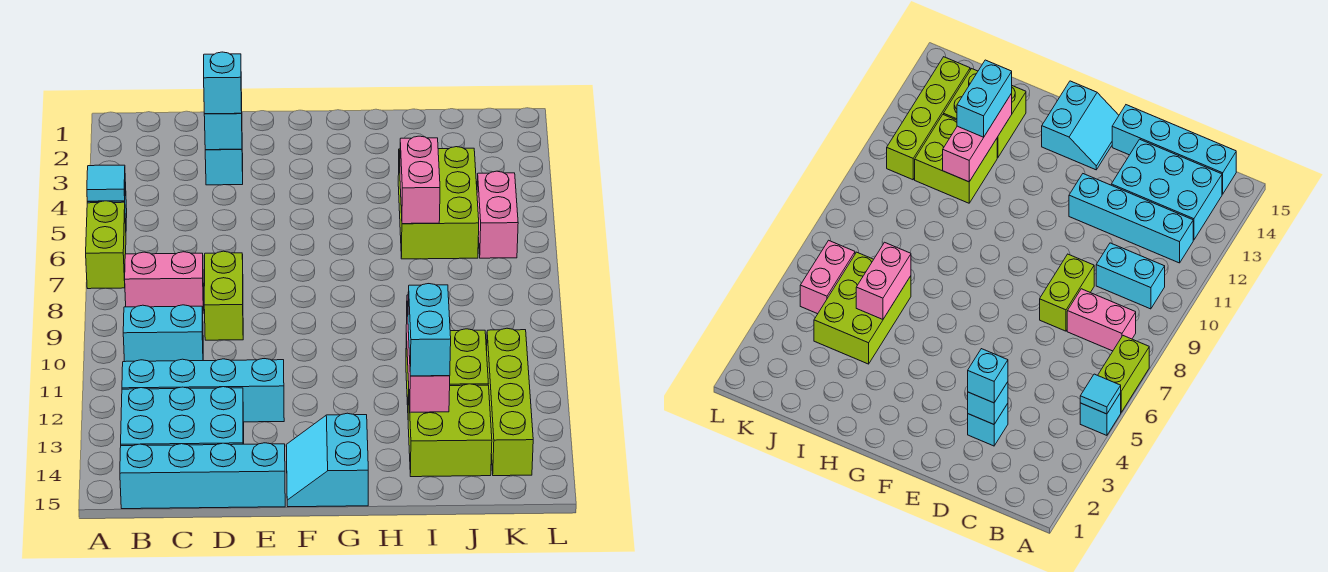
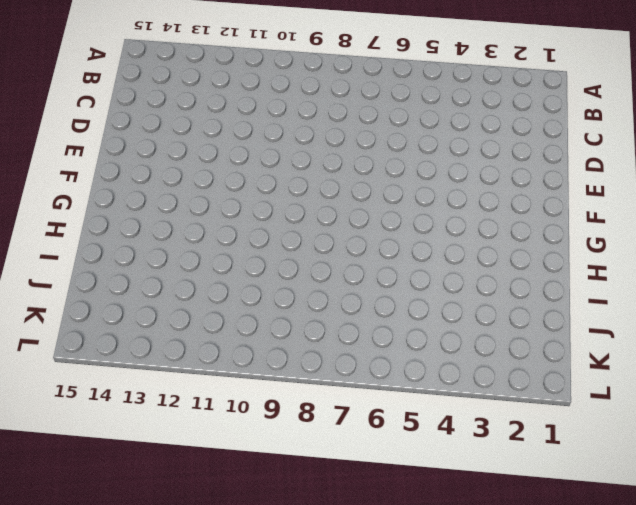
none -> cyan brick A5 level 1
none -> lime brick A6:A7 level 1
none -> pink brick B8:C8 level 1

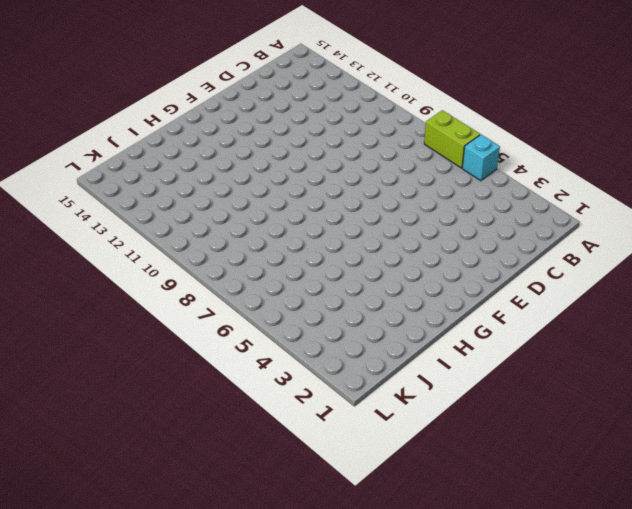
none -> pink brick B8:C8 level 1
none -> cyan brick B10:C10 level 1
none -> cyan brick B12:E12 level 1

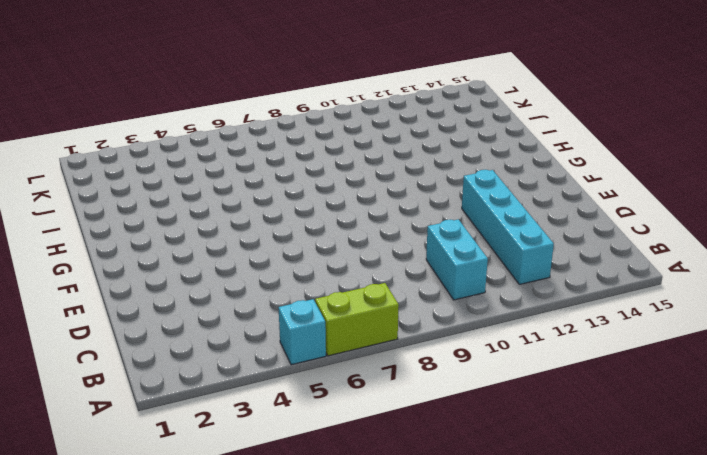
none -> pink brick B8:C8 level 1
none -> cyan brick B13:D14 level 1
none -> cyan brick B15:E15 level 1

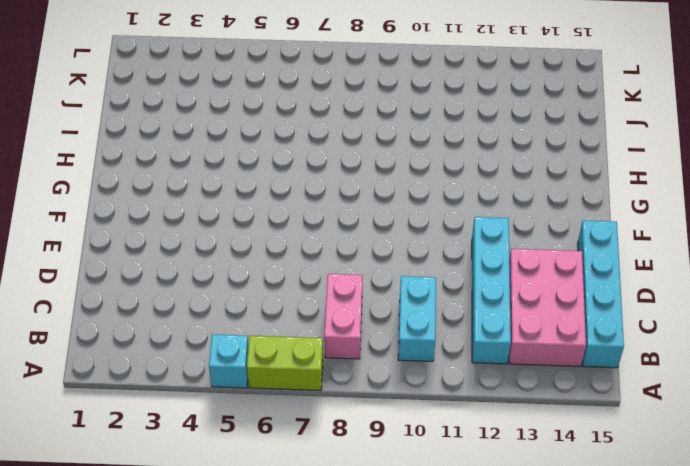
pink brick B13:D14 level 1 -> cyan brick B13:D14 level 1
none -> cyan brick D3 level 1
none -> lime brick D8:D9 level 1
none -> cyan slope F14:G15 level 1 top G

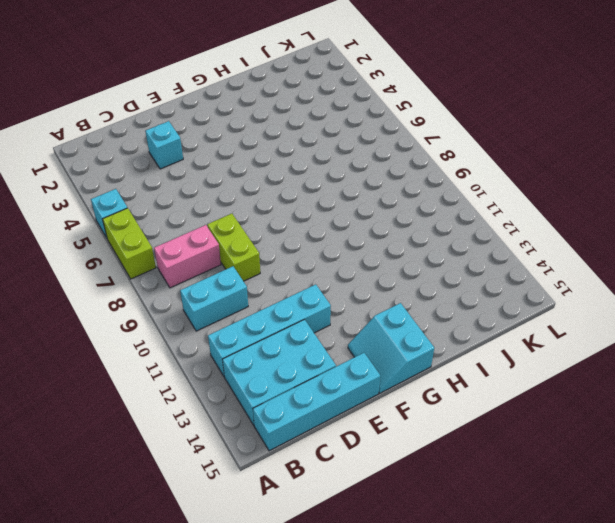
none -> lime brick I4:J6 level 1
none -> lime brick I11:J12 level 1
none -> lime brick I13:J14 level 1

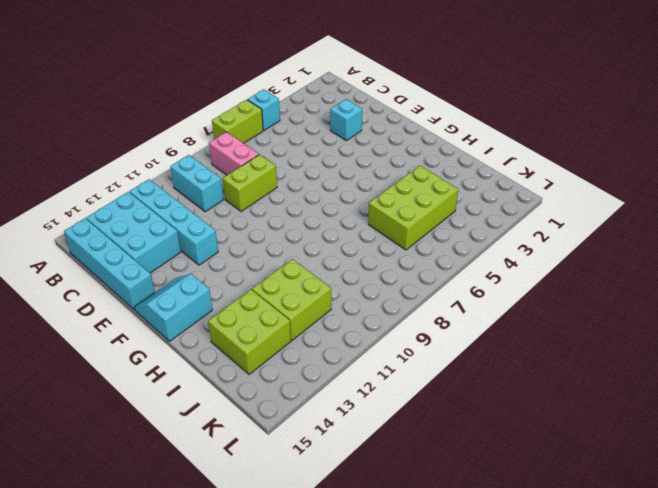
none -> pink brick K5:K6 level 1
none -> lime brick K11:K14 level 1
none -> cyan tile A5 level 2

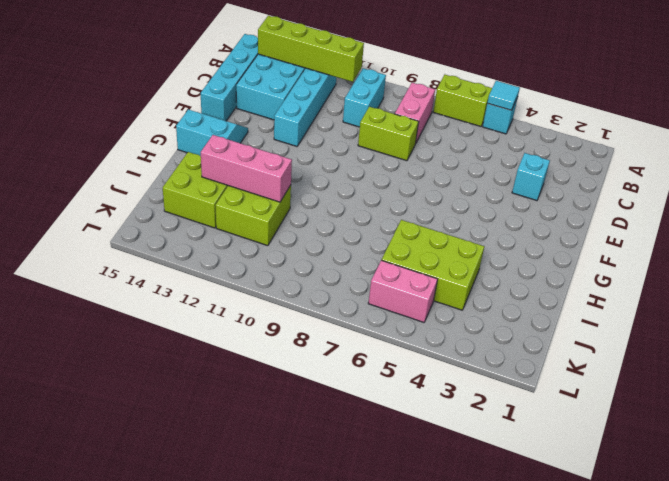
lime brick B11:B14 level 2 -> lime brick K11:K14 level 1
none -> cyan brick D3 level 2
none -> pink brick I5:I6 level 2
none -> cyan brick D3 level 3

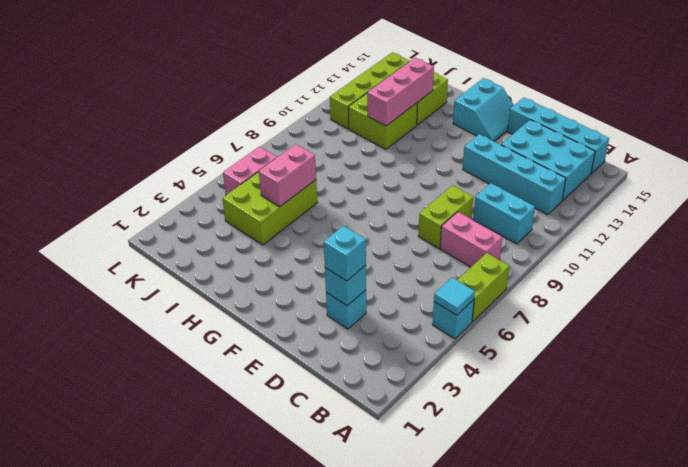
none -> cyan brick I12:I13 level 3

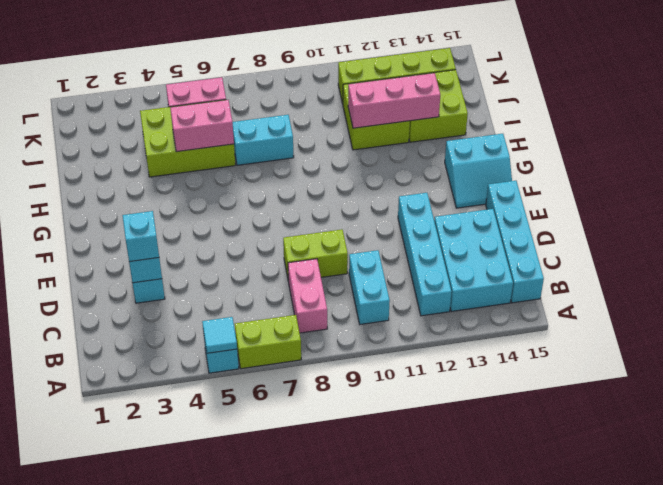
cyan brick I7:I8 level 1 -> cyan brick I12:I13 level 3

